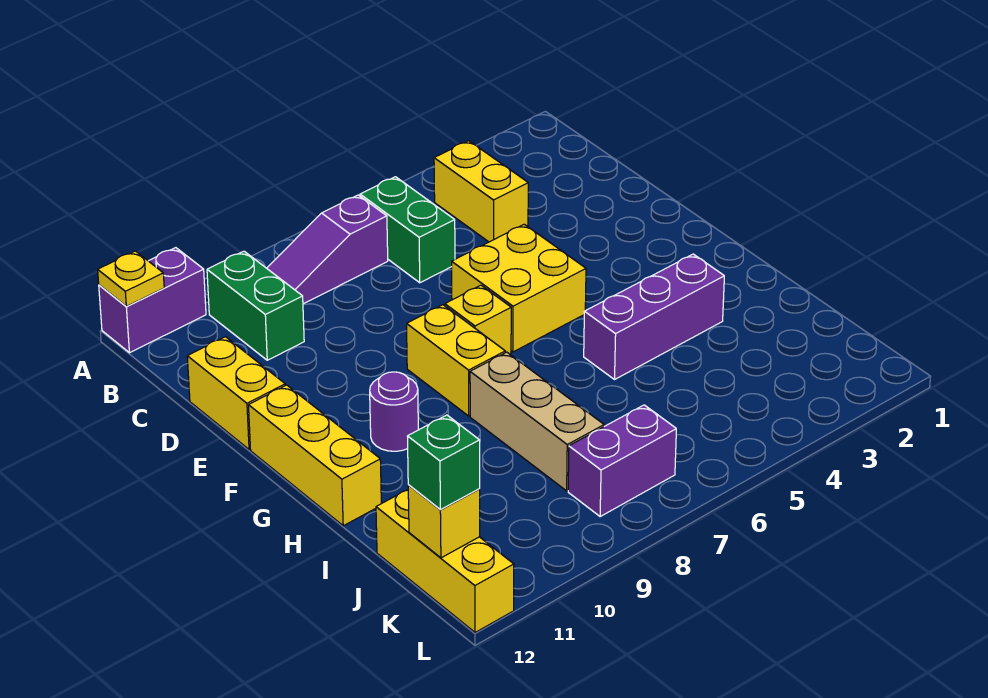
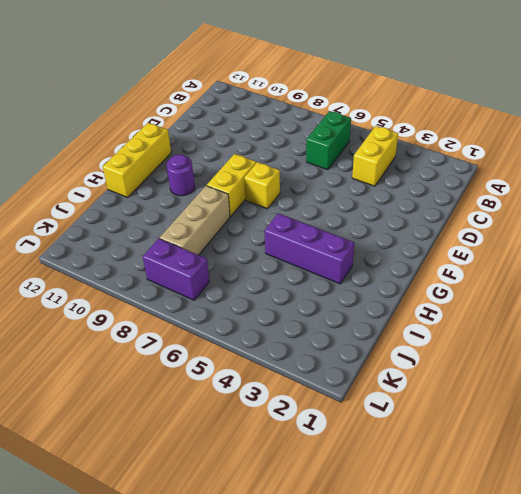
none -> purple brick A11:A12 level 1
none -> purple slope B7:B9 level 1 top 7
none -> green brick B10:C10 level 1

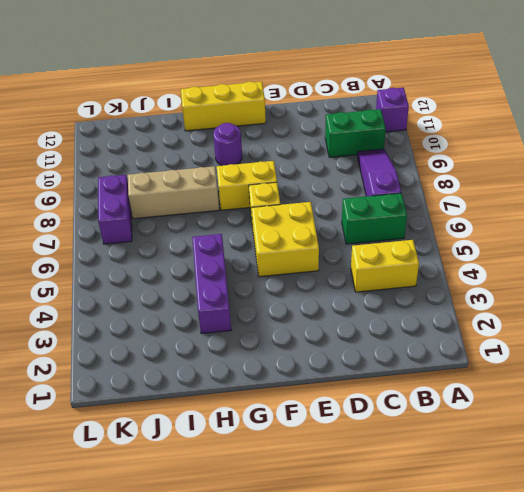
purple brick A11 level 1 -> purple brick A11:A12 level 1
none -> yellow brick D12:E12 level 1
none -> yellow brick J12:L12 level 1
none -> yellow plate A12 level 2

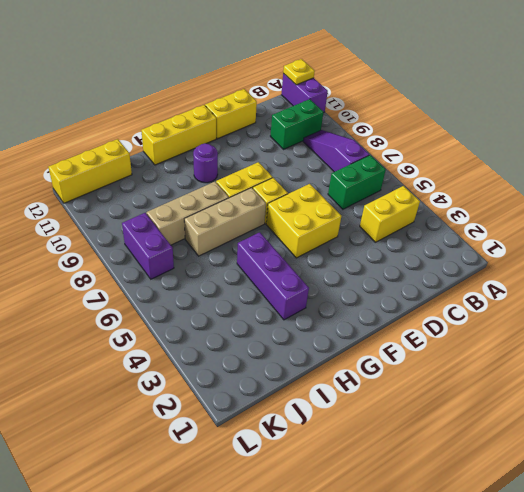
tan brick G7:I7 level 1 -> none
none -> yellow brick K12 level 2
none -> green brick K12 level 3

